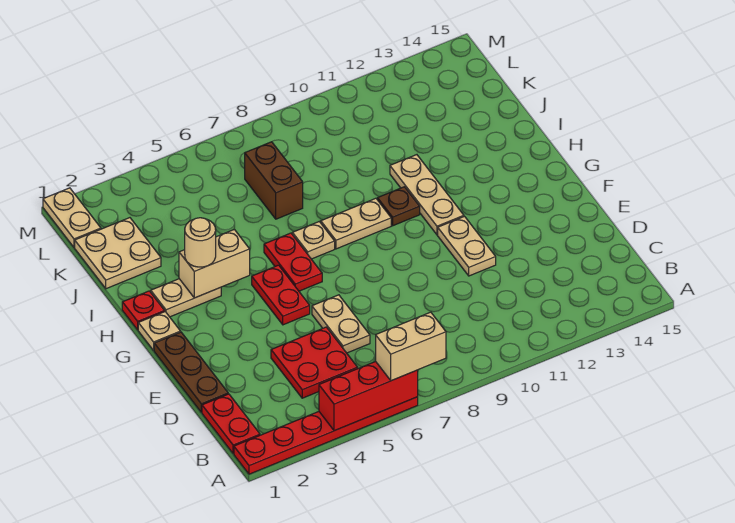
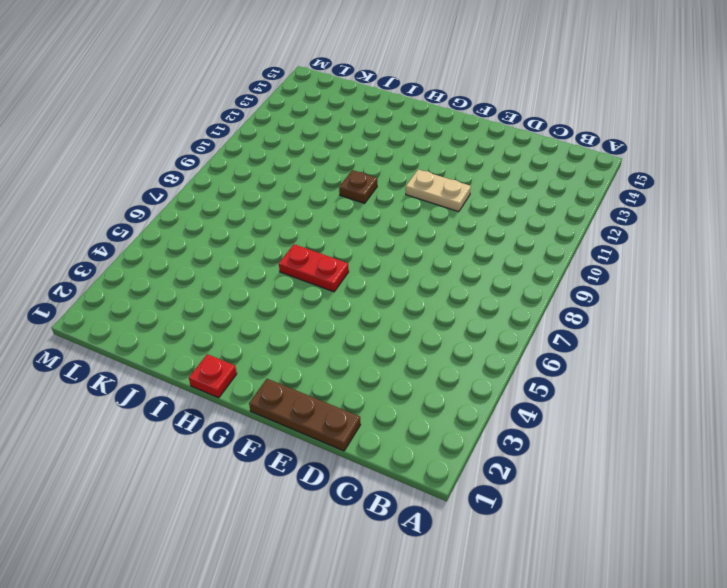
none -> red plate A1:A6 level 1
none -> red plate B1:C1 level 1
none -> red plate C4:D5 level 1

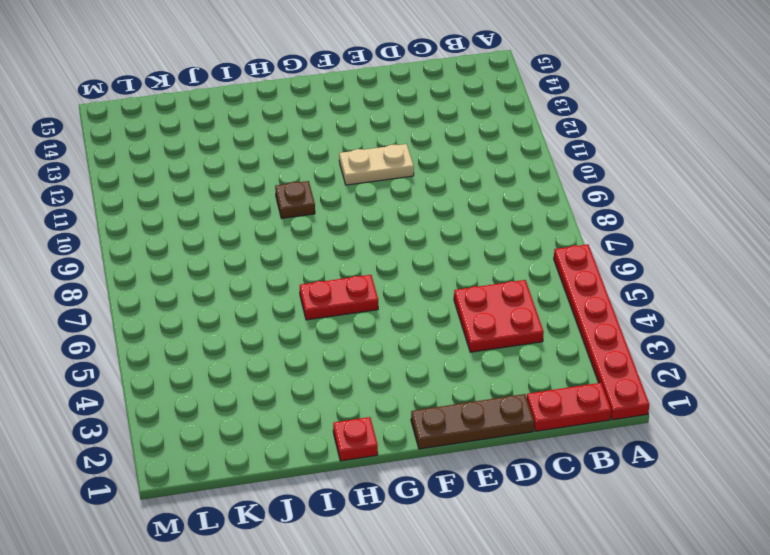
none -> tan plate D6:E6 level 1
none -> red plate F5:G5 level 1
none -> tan plate G1 level 1

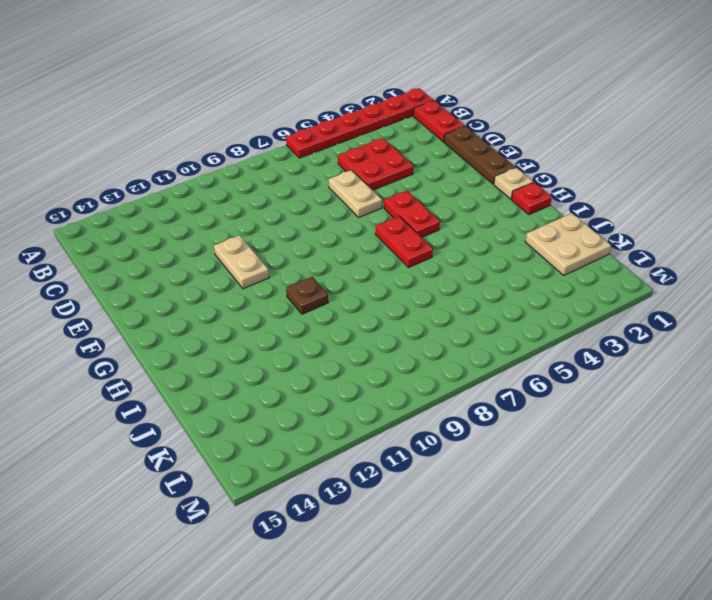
none -> tan plate G11:I11 level 1
none -> tan plate H2:H3 level 1
none -> tan plate H7 level 1

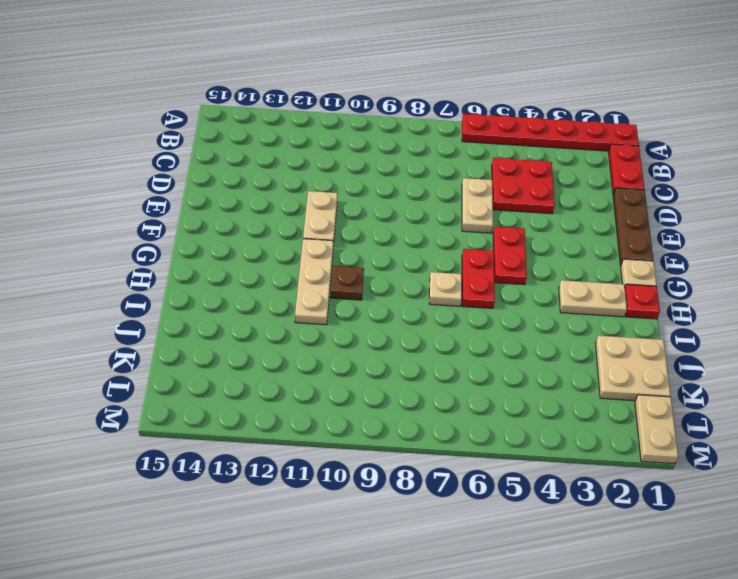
none -> tan plate H8:H9 level 1
none -> brown brick J7:K7 level 1
none -> red brick A4:A6 level 2

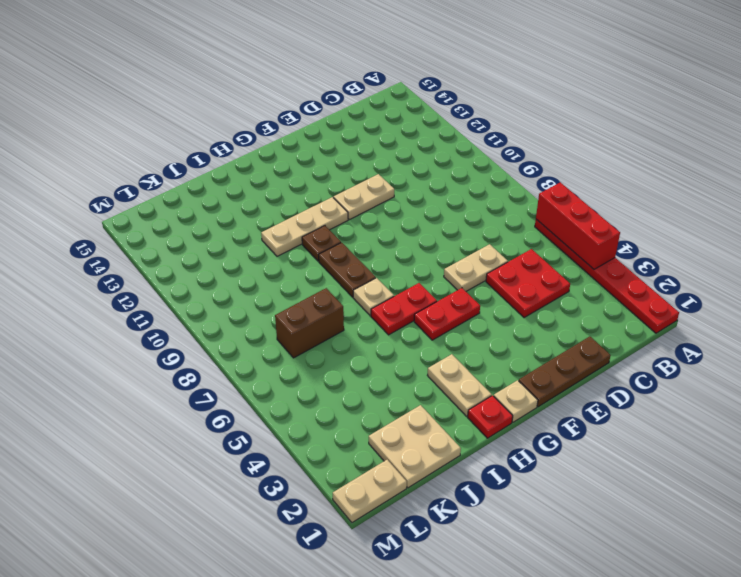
brown plate H8:H9 level 1 -> tan plate H8:H9 level 1
none -> red plate B1:C1 level 1
none -> tan brick H3:H4 level 2
none -> tan brick A6:A7 level 3

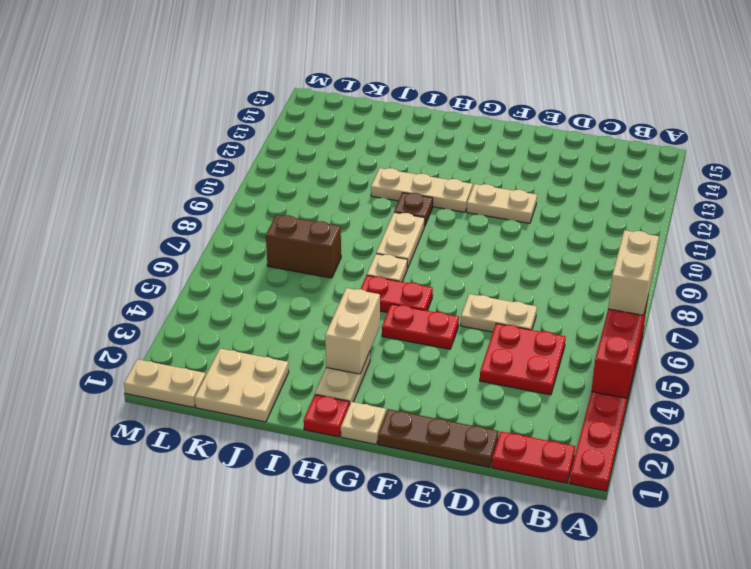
none -> tan round brick H3 level 3

